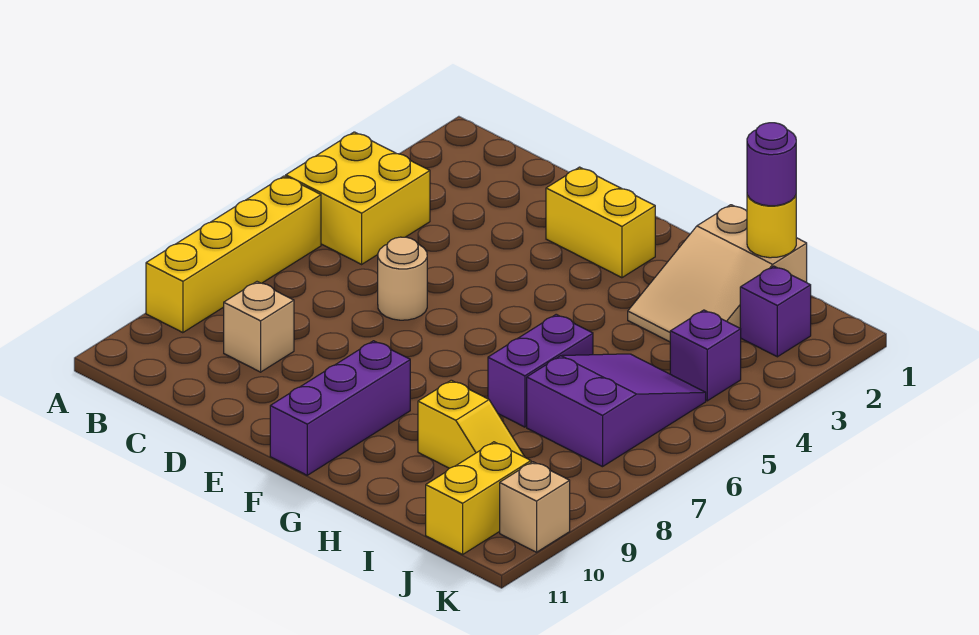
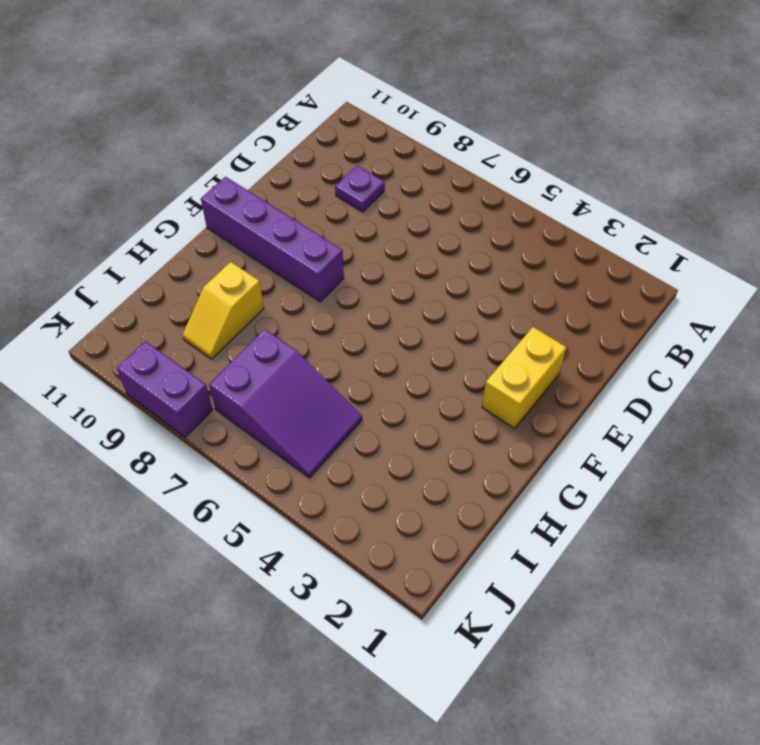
purple plate C9 level 1 -> tan brick C9 level 1
purple brick F8:F11 level 1 -> purple brick F9:F11 level 1
purple brick K8:K9 level 1 -> purple brick H6:H7 level 1
none -> yellow brick A4:B5 level 1
none -> yellow brick A6:A9 level 1
none -> tan round brick D6 level 1

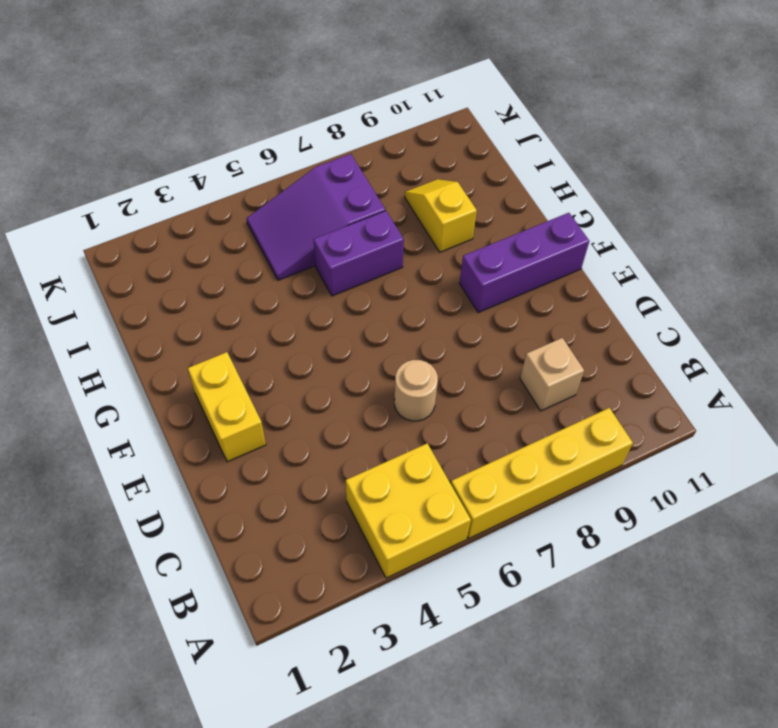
none -> tan slope H1:I3 level 1 top 1
none -> purple brick J2 level 1
none -> purple brick J4 level 1

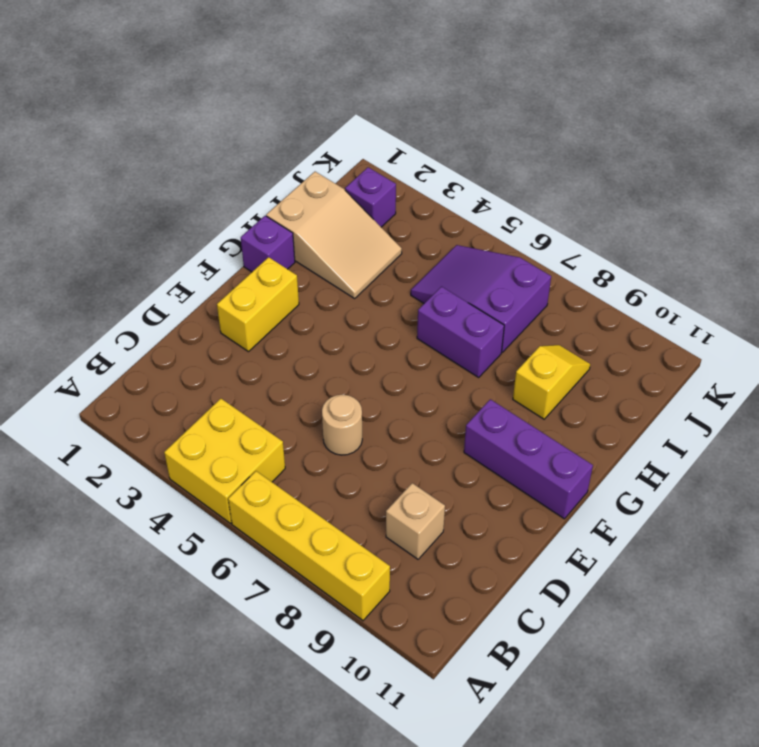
purple brick G1 level 1 -> purple brick J4 level 1
none -> yellow brick J10:J11 level 1
none -> tan brick K10 level 1
none -> yellow round brick I1 level 2

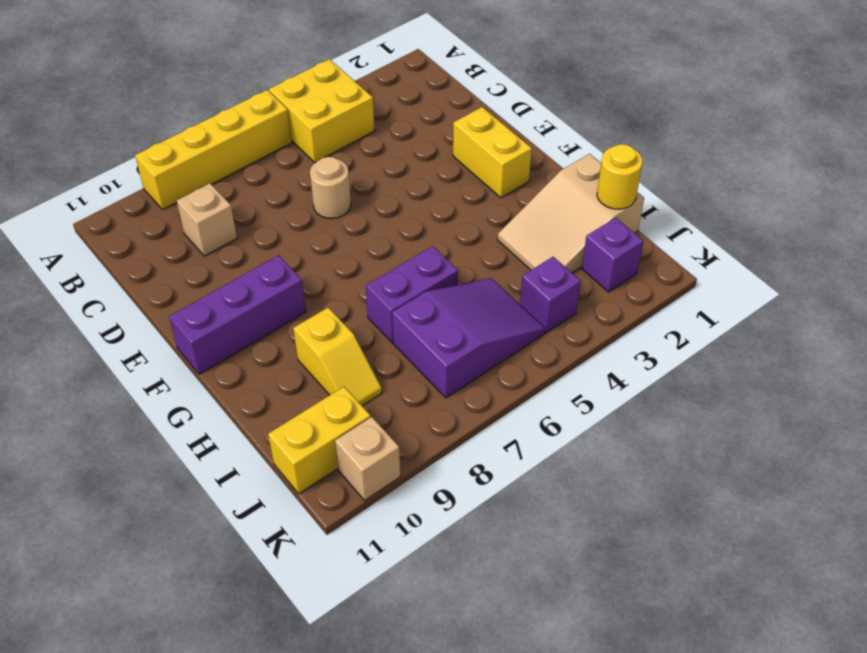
none -> purple round brick I1 level 3

